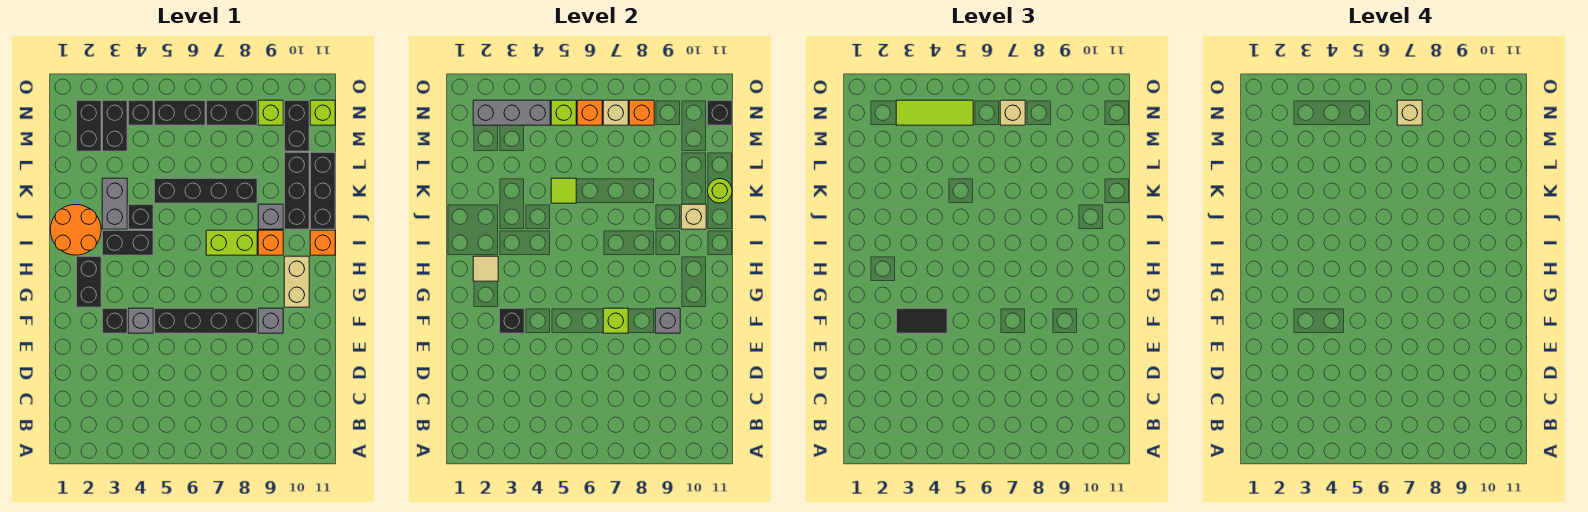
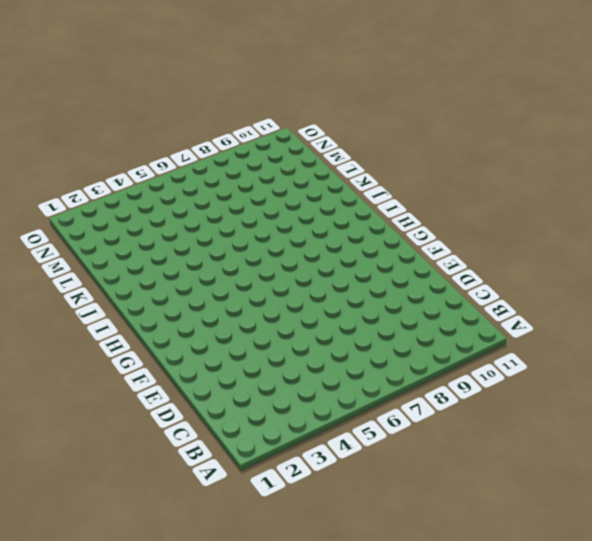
none -> black brick F3 level 1
none -> grey brick F4 level 1
none -> black brick F5:F8 level 1
none -> grey brick F9 level 1

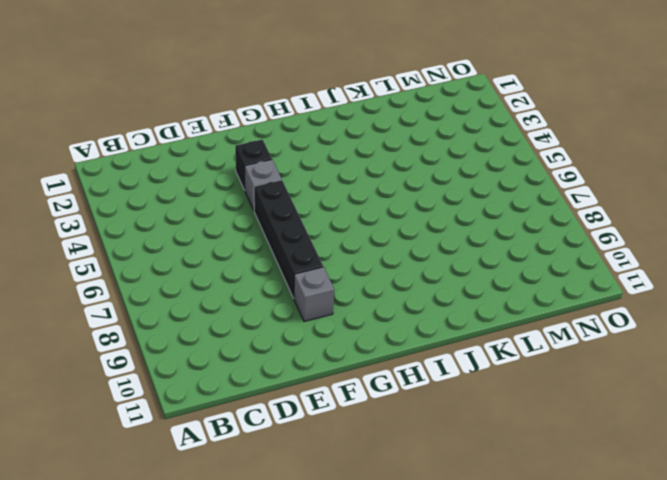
none -> black brick G2:H2 level 1
none -> tan brick G10:H10 level 1
none -> orange round brick I1:J2 level 1
none -> black brick I3:I4 level 1

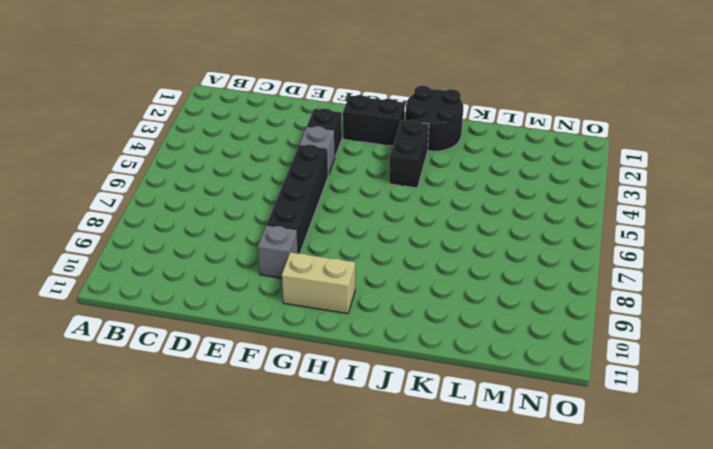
black round brick I1:J2 level 1 -> orange round brick I1:J2 level 1
none -> lime brick I7:I8 level 1
none -> orange brick I9 level 1
none -> orange brick I11 level 1
none -> grey brick J3:K3 level 1

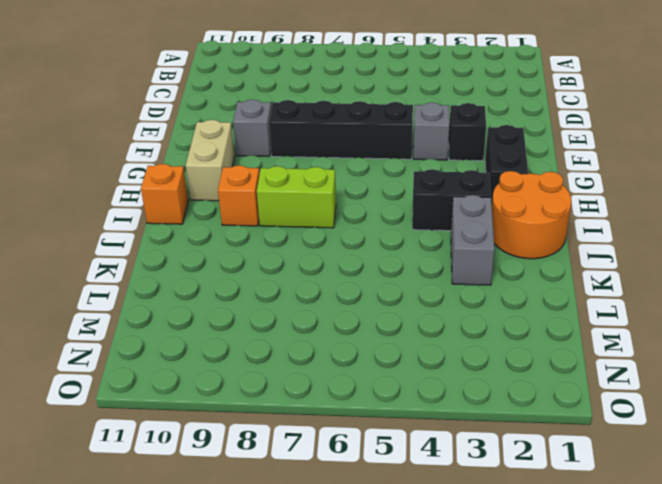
none -> black brick J4 level 1
none -> grey brick J9 level 1
none -> black brick J10:L10 level 1
none -> black brick J11:L11 level 1

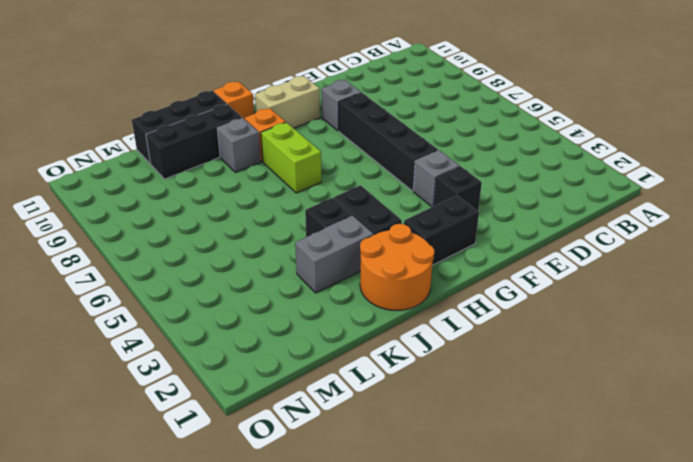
none -> black brick K5:K8 level 1
none -> black brick M2:N2 level 1
none -> black brick M3:N3 level 1
none -> black brick M10:N10 level 1

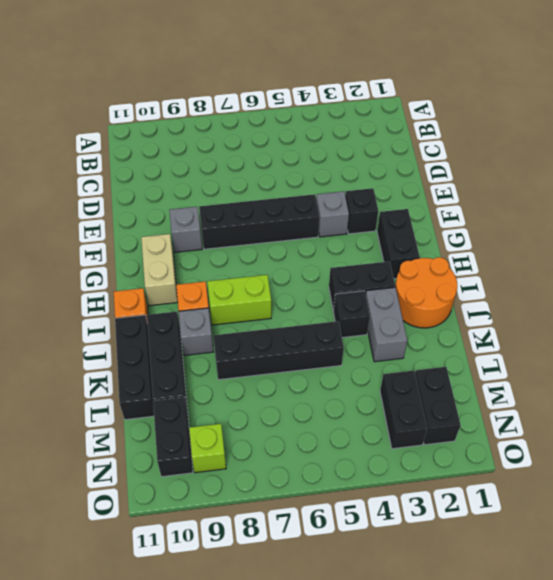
none -> black brick N4 level 1
none -> black brick N5:N6 level 1
none -> black brick N7:N8 level 1
none -> lime brick N11 level 1

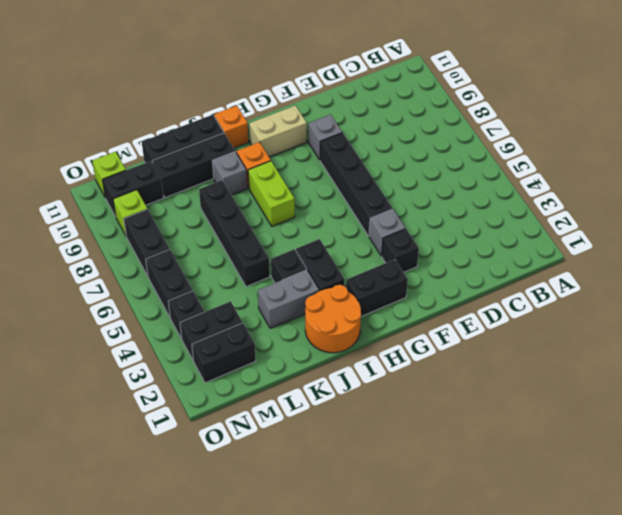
none -> black brick F3 level 2
none -> lime brick F7 level 2
none -> grey brick F9 level 2
none -> tan tile H2 level 2

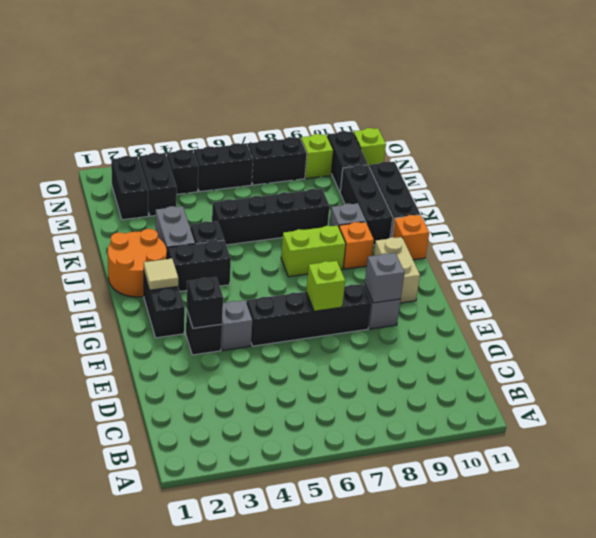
none -> tan brick J10 level 2
none -> lime tile K5 level 2
none -> lime round brick K11 level 2
none -> grey brick N2:N4 level 2

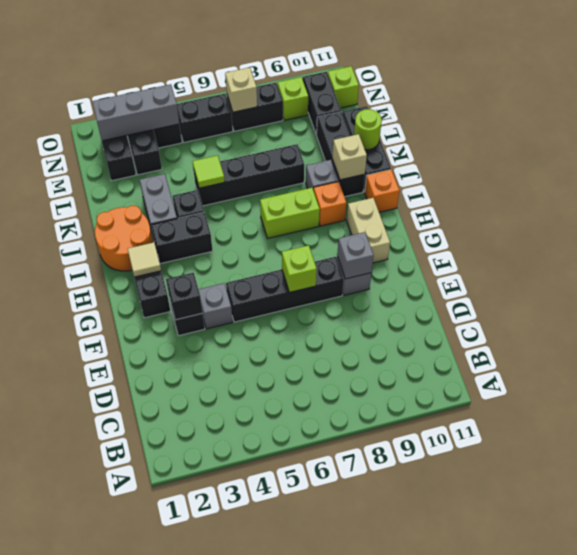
none -> lime brick N5 level 2
none -> orange brick N6 level 2
none -> orange brick N8 level 2
none -> black brick N11 level 2

